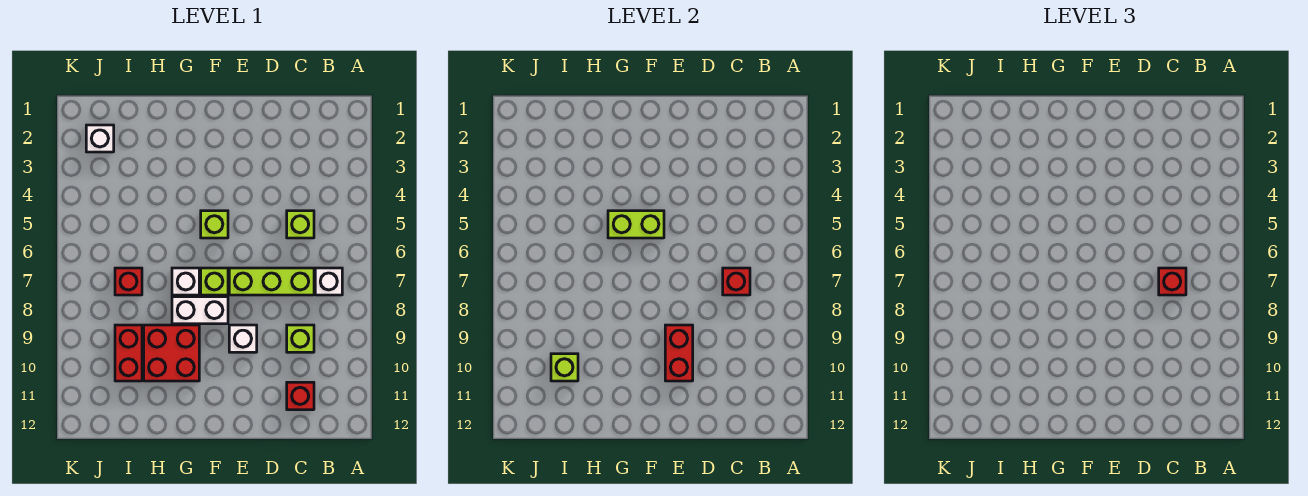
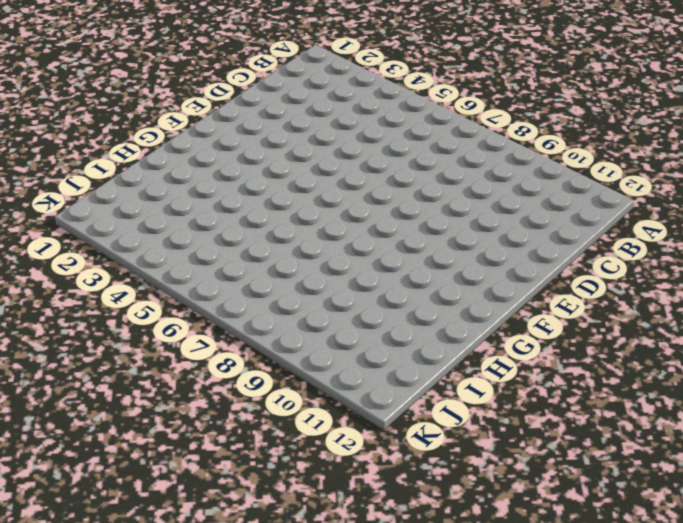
none -> white brick B7 level 1
none -> lime brick C5 level 1
none -> lime brick C7:E7 level 1

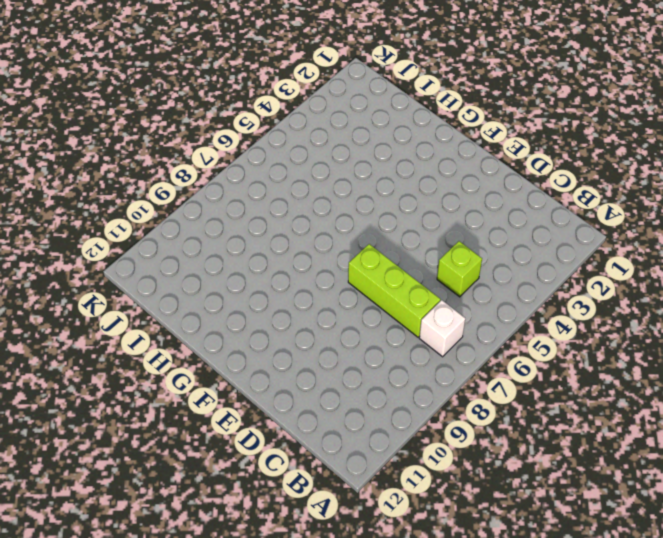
none -> lime brick C9 level 1
none -> red brick C11 level 1
none -> white brick E9 level 1

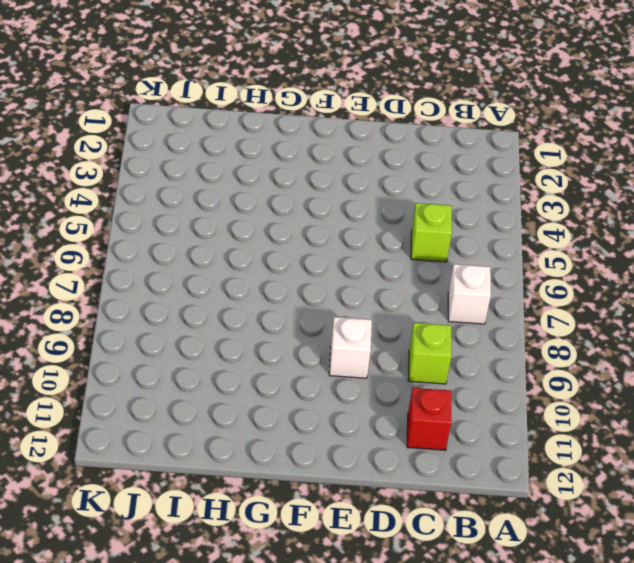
none -> lime brick C7:E7 level 1
none -> lime brick F5 level 1
none -> lime brick F7 level 1

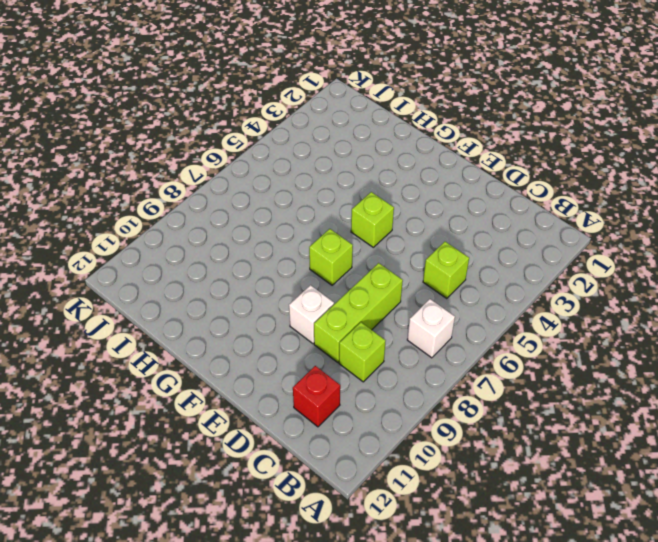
lime brick D7:D9 level 1 -> lime brick C7:E7 level 1
none -> white brick F8:G8 level 1
none -> white brick G7 level 1
none -> red brick G9:H10 level 1

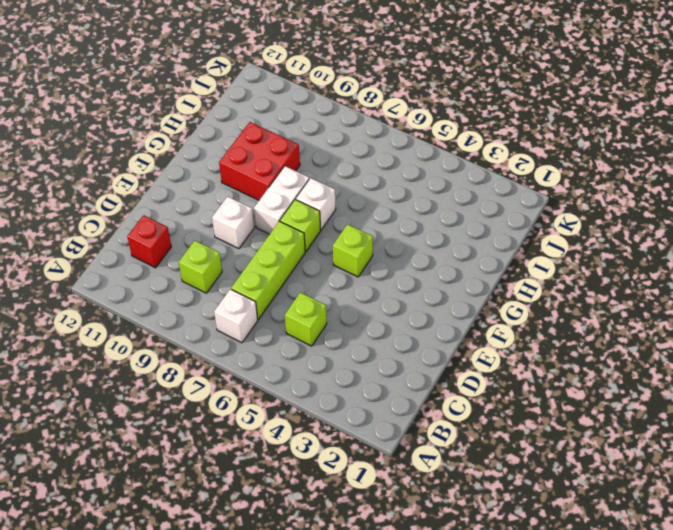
none -> red brick I7 level 1
none -> red brick I9:I10 level 1
none -> white brick J2 level 1

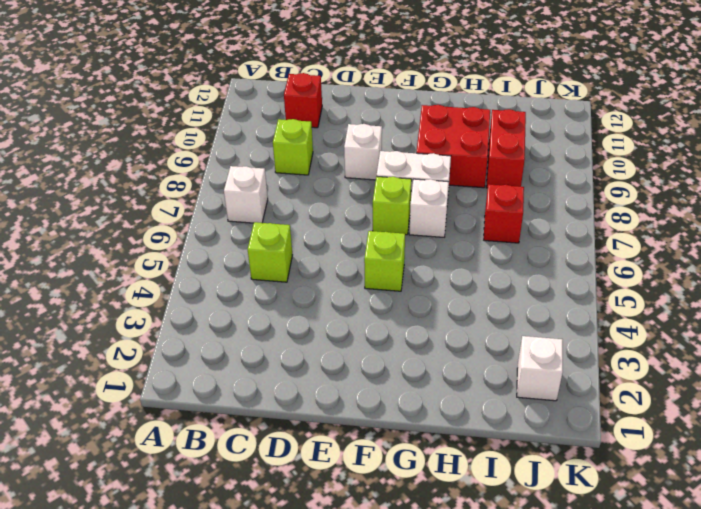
none -> lime brick C7:E7 level 1
none -> red brick C7 level 2
none -> red brick E9:E10 level 2

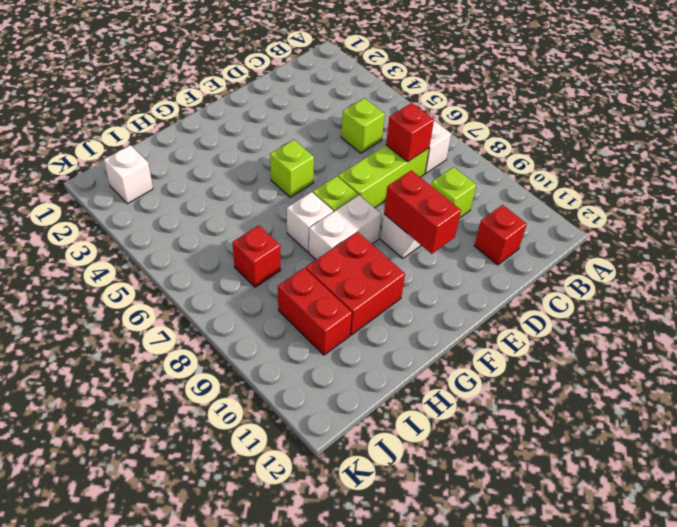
none -> lime brick F5:G5 level 2
none -> lime brick I10 level 2
none -> red brick C7 level 3

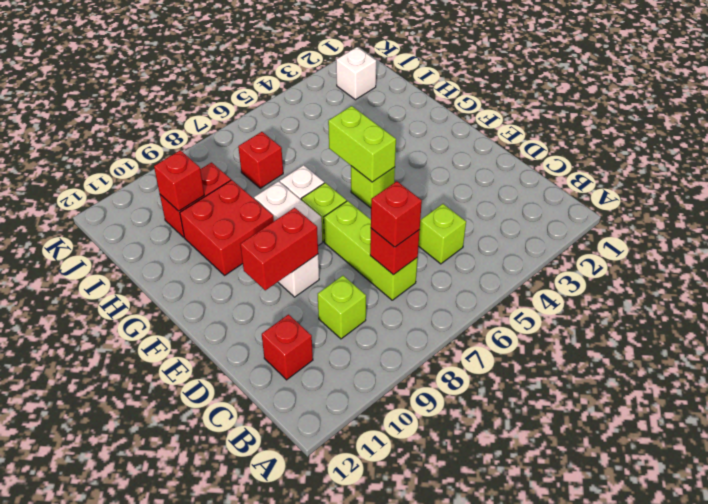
red brick I10 level 2 -> lime brick I10 level 2
none -> white brick B7 level 1

